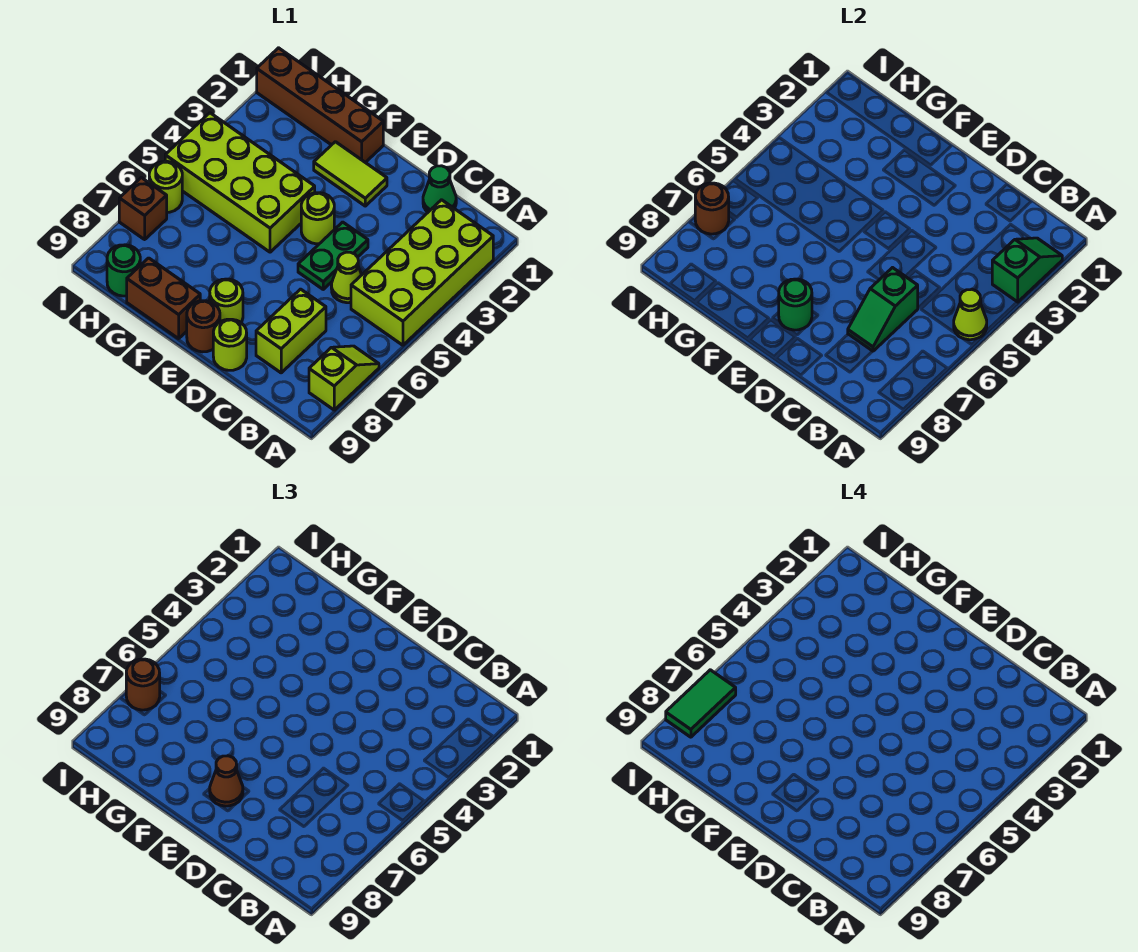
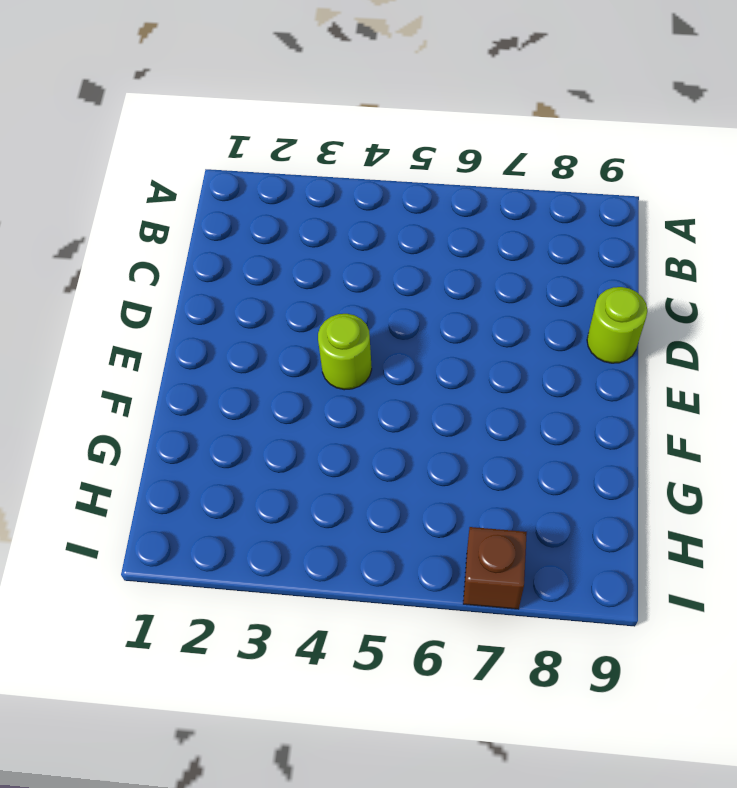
none -> lime brick A2:B5 level 1
none -> lime slope A7:A8 level 1 top 8
none -> green cone C1 level 1

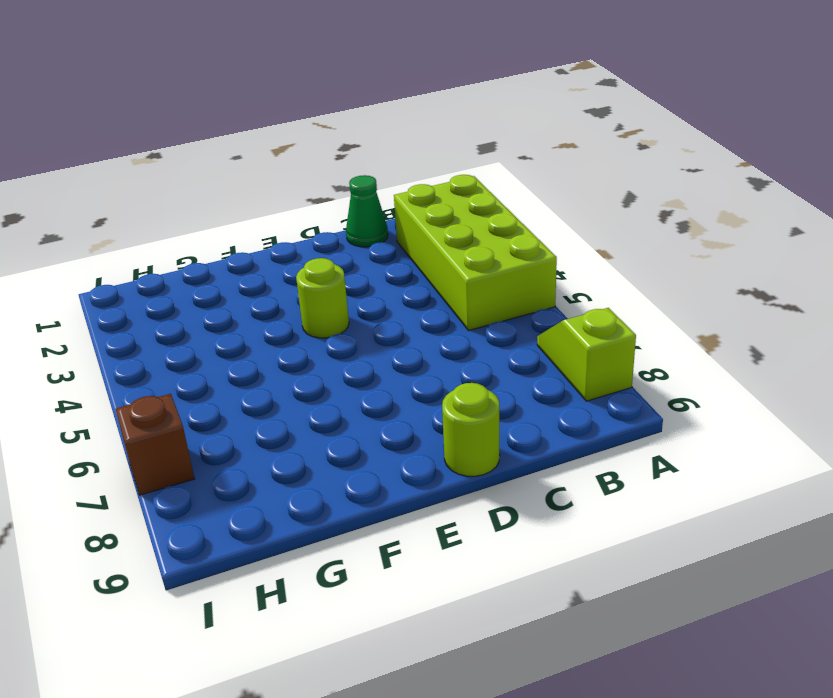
none -> lime cone C5 level 1
none -> lime brick C7:C8 level 1
none -> green plate D4:D5 level 1

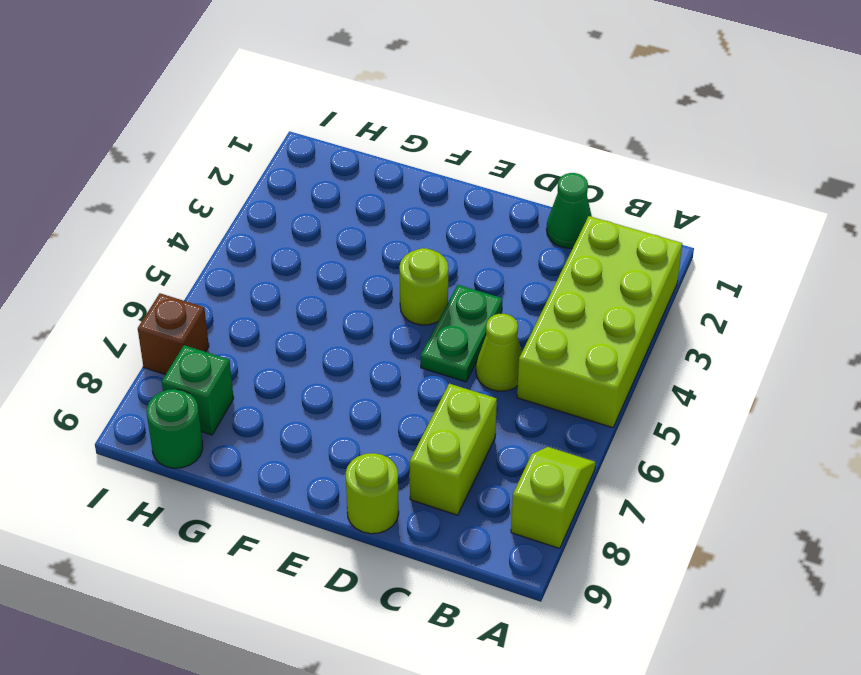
green brick H8 level 1 -> none
none -> lime tile E2:F2 level 1
none -> lime round brick E8 level 1
none -> brown round brick E9 level 1

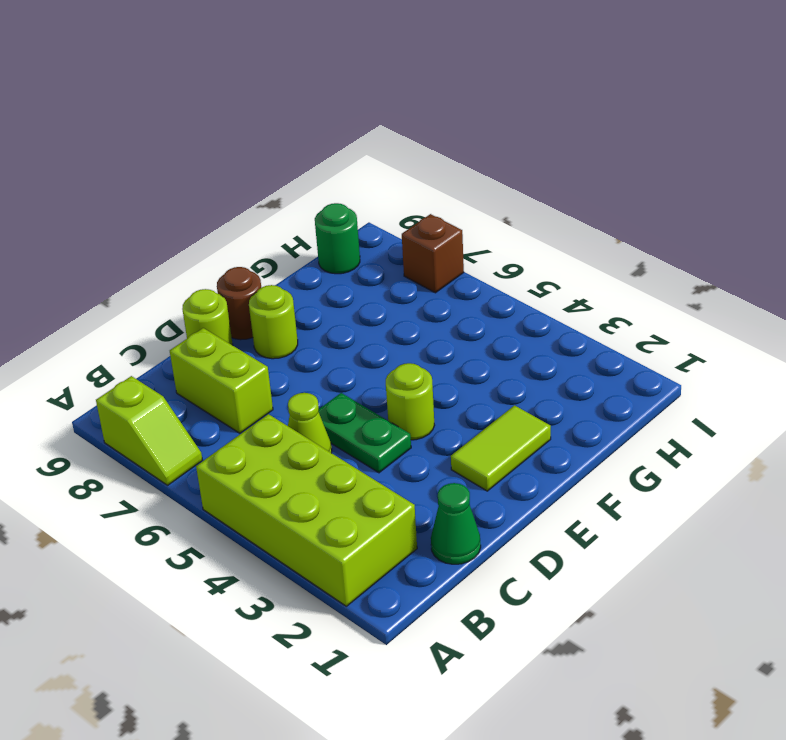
none -> brown brick F1:I1 level 1
none -> lime brick F4:I5 level 1
none -> brown brick F9:G9 level 1

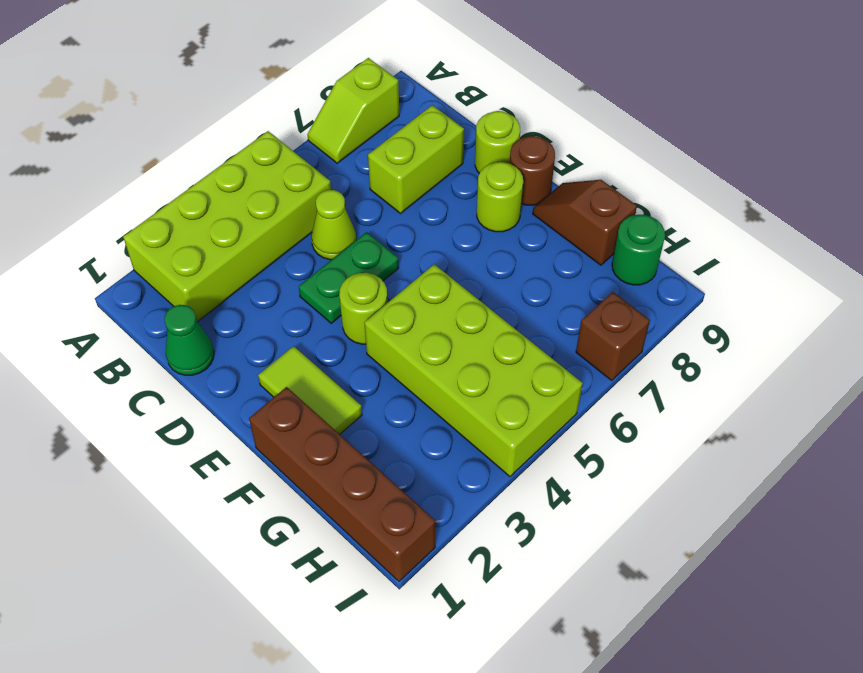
brown slope F9:G9 level 1 top G -> brown brick F9:G9 level 1
none -> lime round brick I6 level 1
none -> green slope A2:A3 level 2 top 3
none -> lime cone A5 level 2

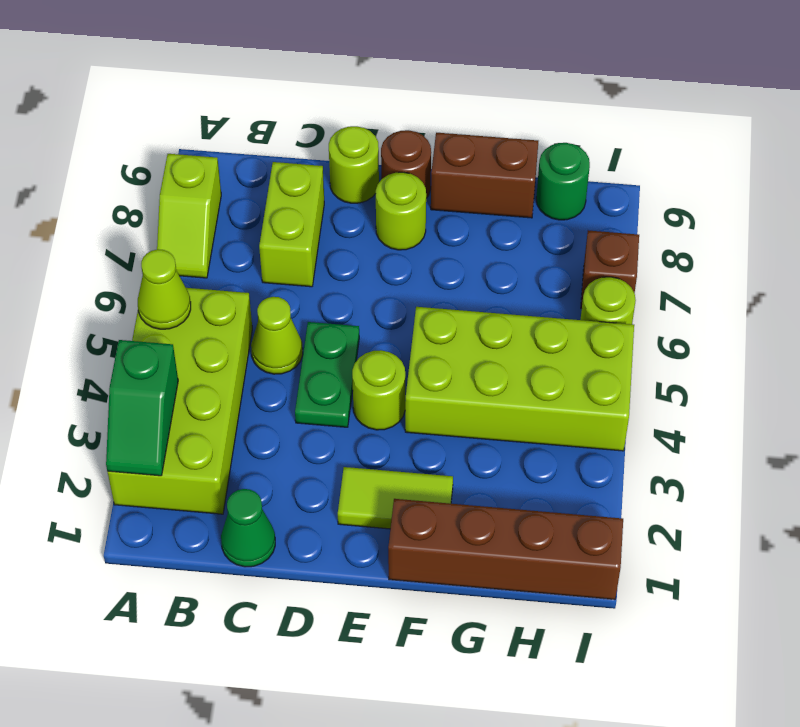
none -> green slope C6:C7 level 2 top 6
none -> green round brick E8 level 2
none -> brown round brick I7 level 2

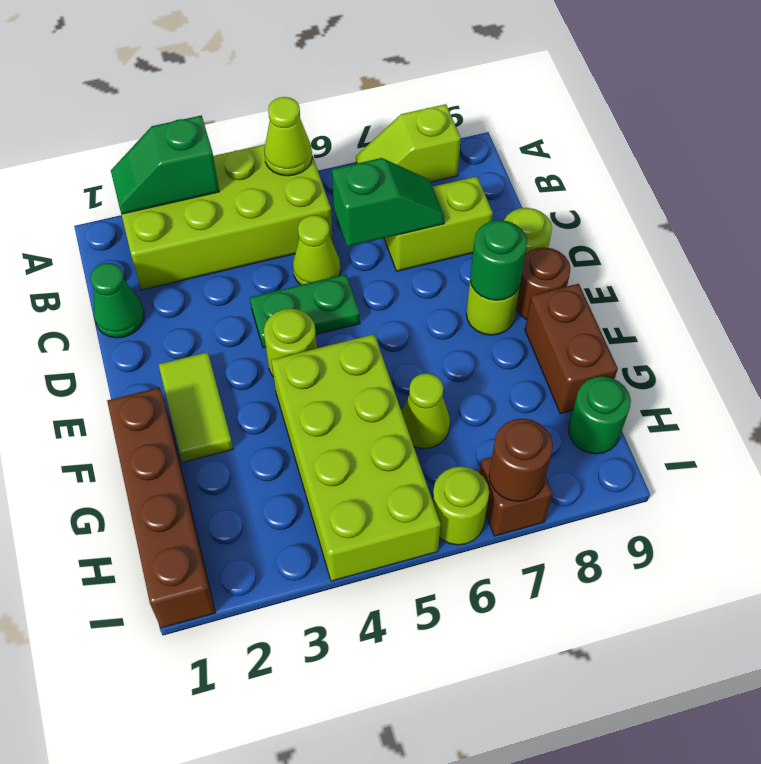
lime cone G6 level 1 -> none
none -> brown cone E8 level 3
none -> brown round brick I7 level 3
none -> green tile I7:I8 level 4

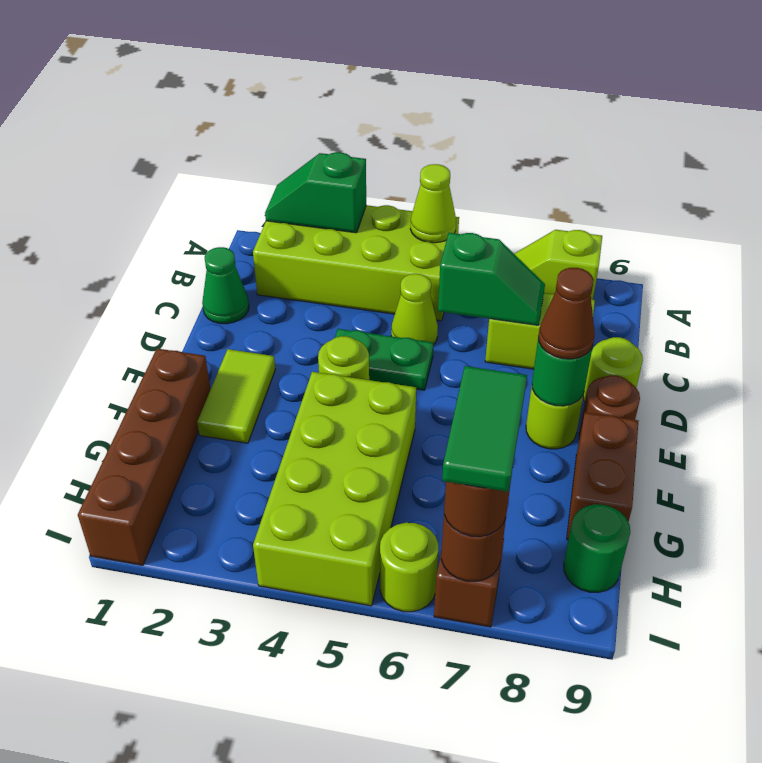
green tile H7:I7 level 4 -> green tile I7:I8 level 4

